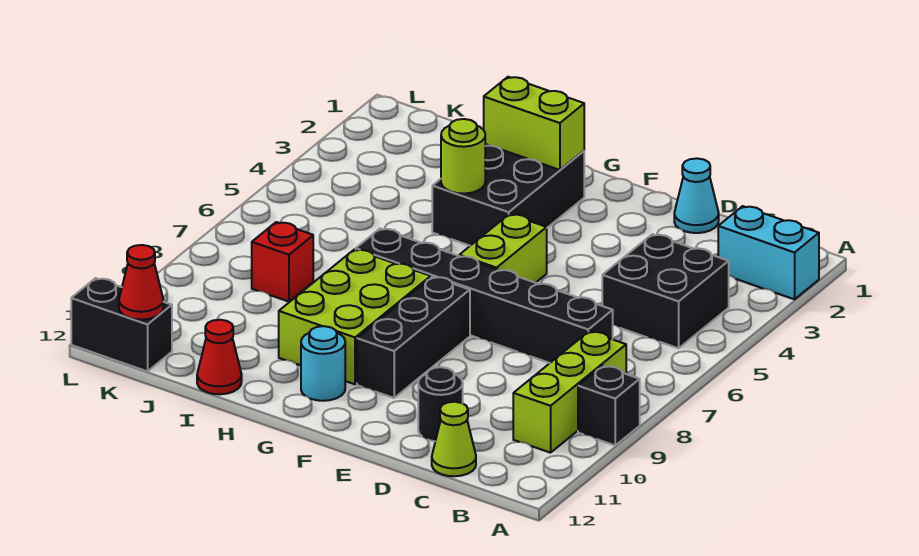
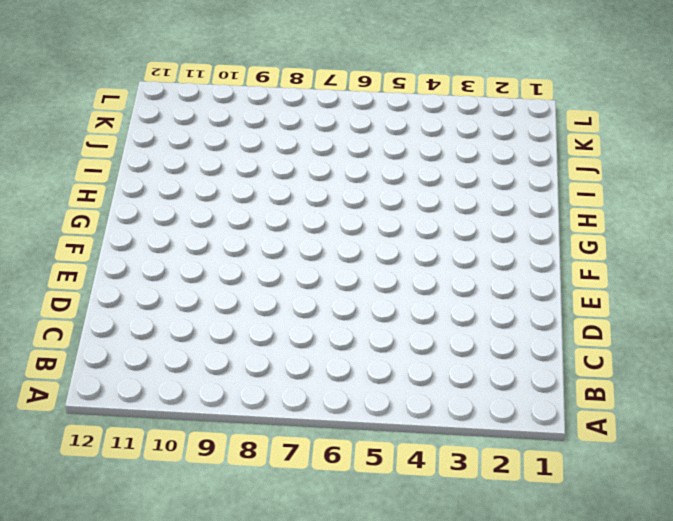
none -> cyan brick A2:B2 level 1
none -> black brick A9 level 1
none -> black brick B4:C5 level 1

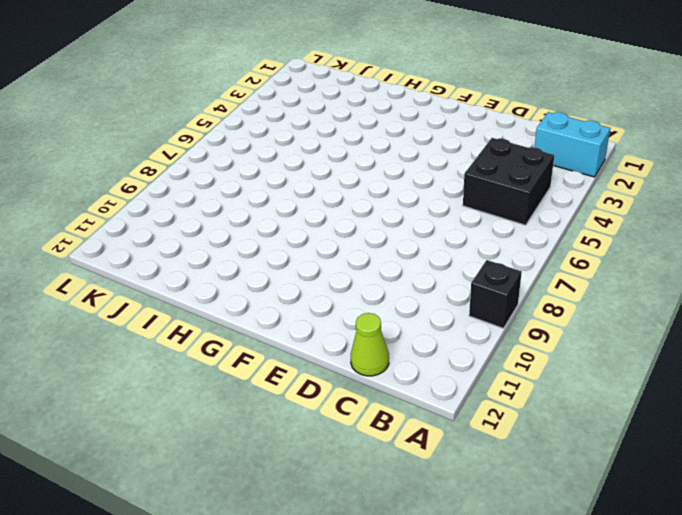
none -> lime brick B8:B10 level 1
none -> black brick C7:H7 level 1
none -> cyan cone D1 level 1

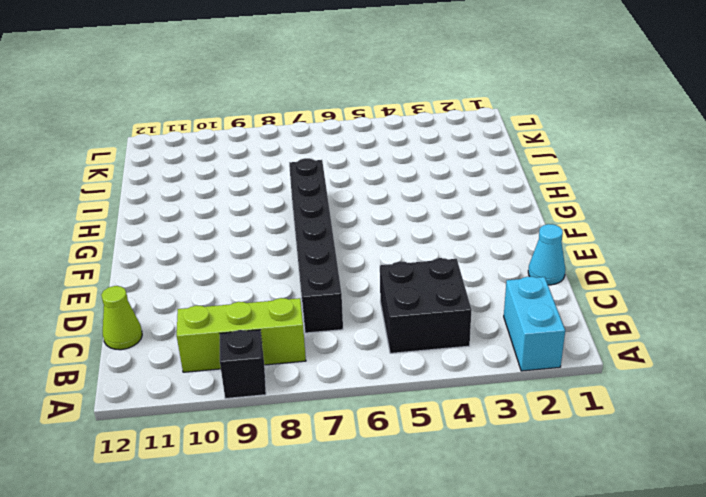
none -> black round brick D11 level 1
none -> lime brick F5:F6 level 1
none -> black brick F8:F10 level 1

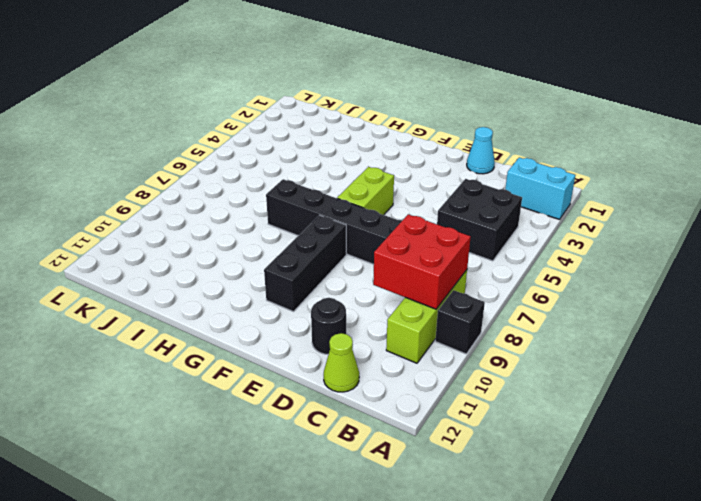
red brick B8:C9 level 2 -> none
none -> black brick G2:H4 level 1
none -> lime brick G8:H10 level 1
none -> cyan round brick G11 level 1

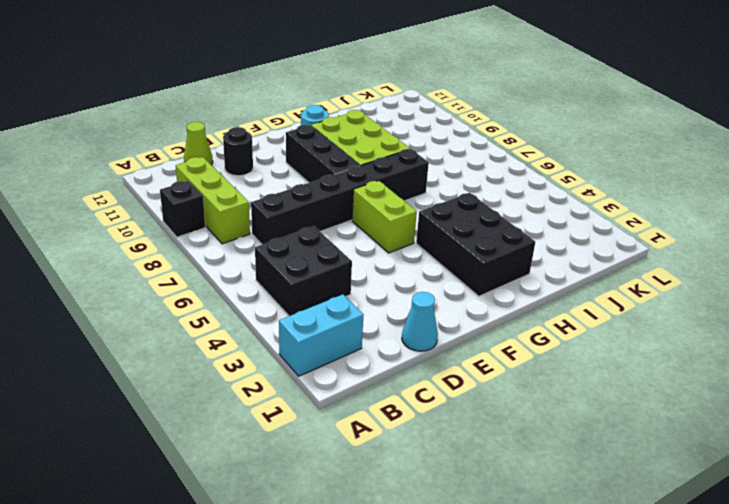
none -> red cone I12 level 1
none -> red brick J8 level 1
none -> black brick K12:L12 level 1

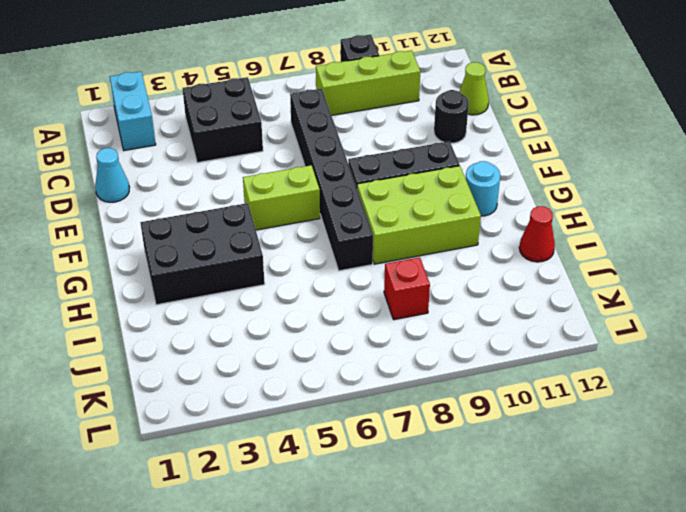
none -> black brick K12:L12 level 1
none -> lime brick G2:H2 level 2
none -> lime round brick H4 level 2

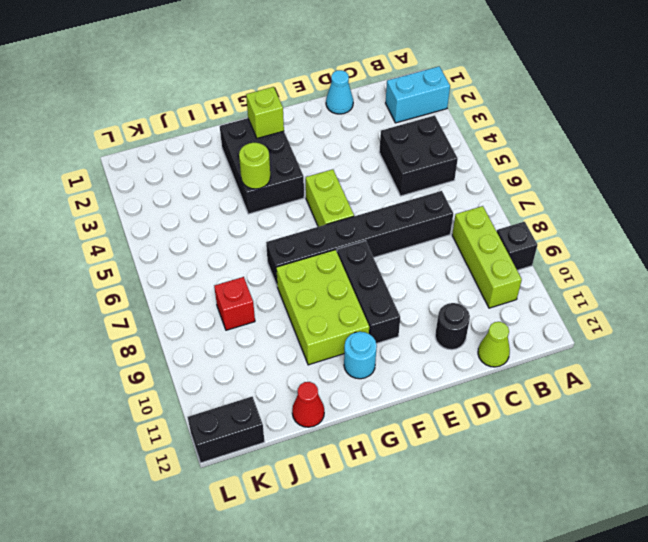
lime brick G2 level 2 -> lime brick G2:H2 level 2
none -> red cone K12 level 2

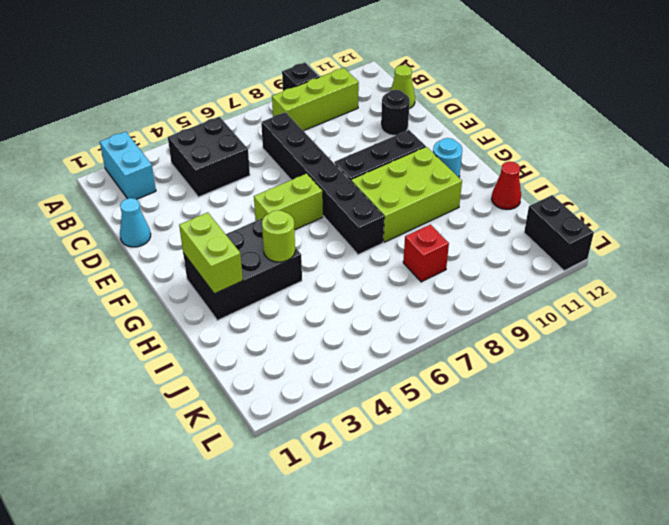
none -> red cone K12 level 2

